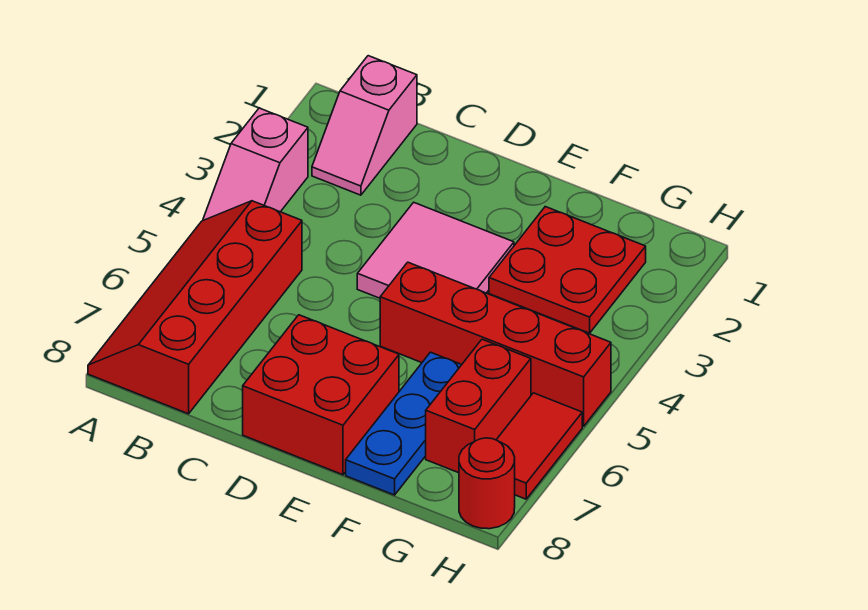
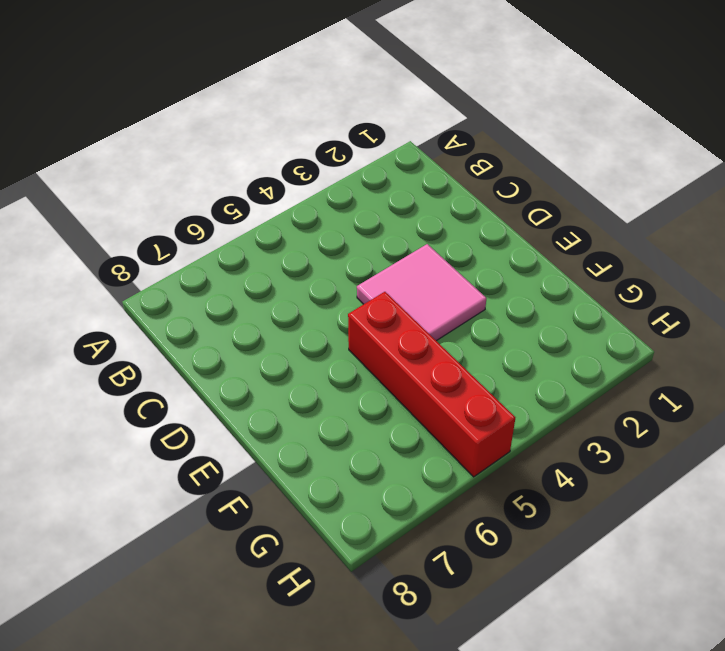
none -> pink slope A3:A4 level 1 top 3
none -> red slope A5:B8 level 1 top B

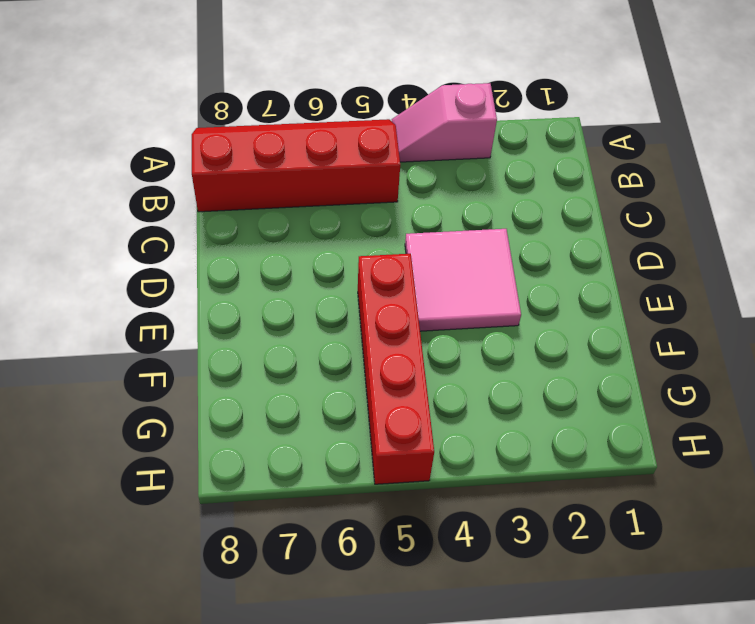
none -> pink slope B1:B2 level 1 top 1
none -> red brick D7:E8 level 1

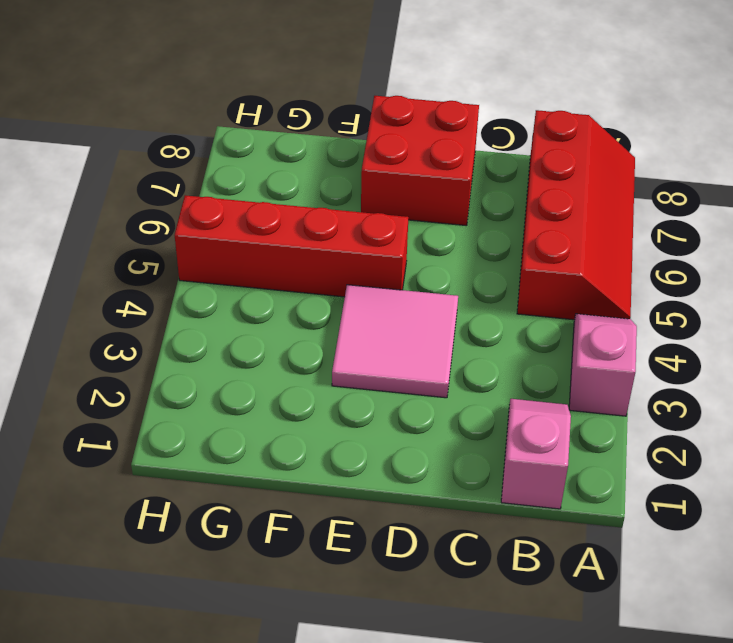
none -> red plate F2:G3 level 1
none -> blue plate F6:F8 level 1

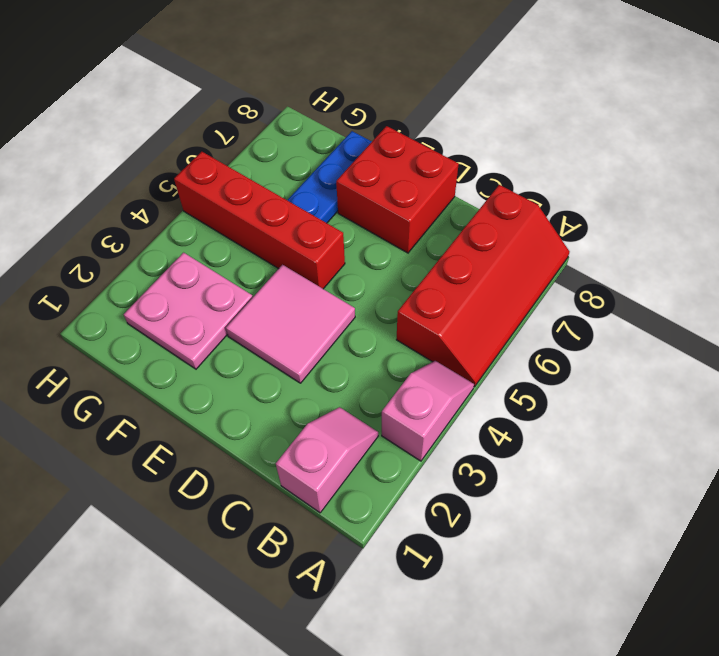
pink plate F2:G3 level 1 -> red plate F2:G3 level 1
none -> red brick G6:G7 level 1
none -> red tile H6:H7 level 1

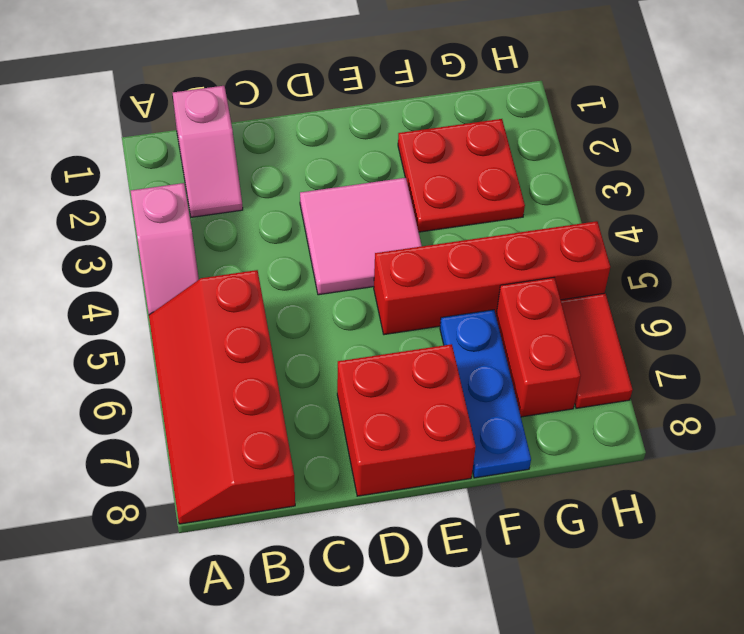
none -> red round brick H8 level 1

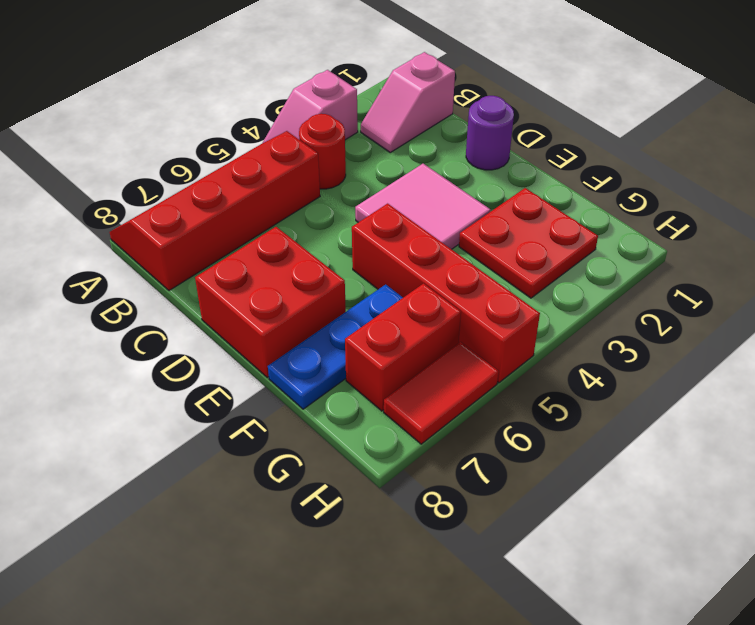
red round brick B4 level 1 -> red round brick H8 level 1
purple round brick D1 level 1 -> none

